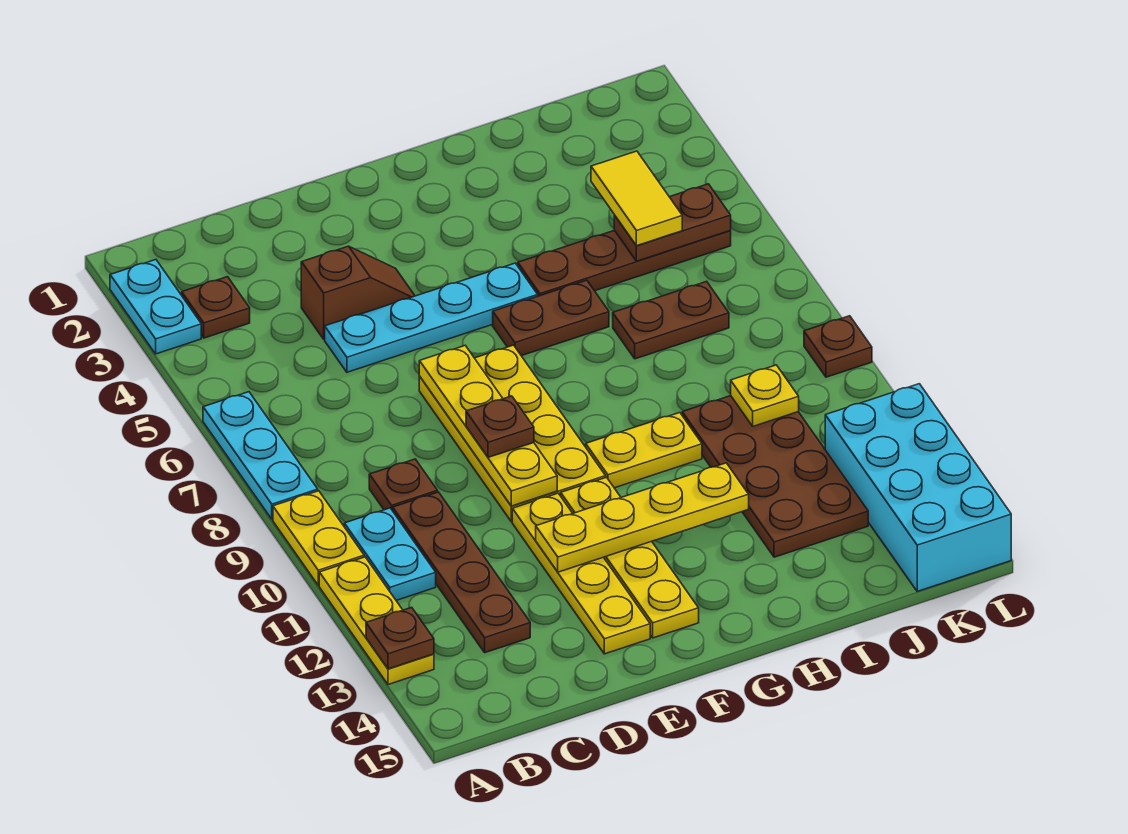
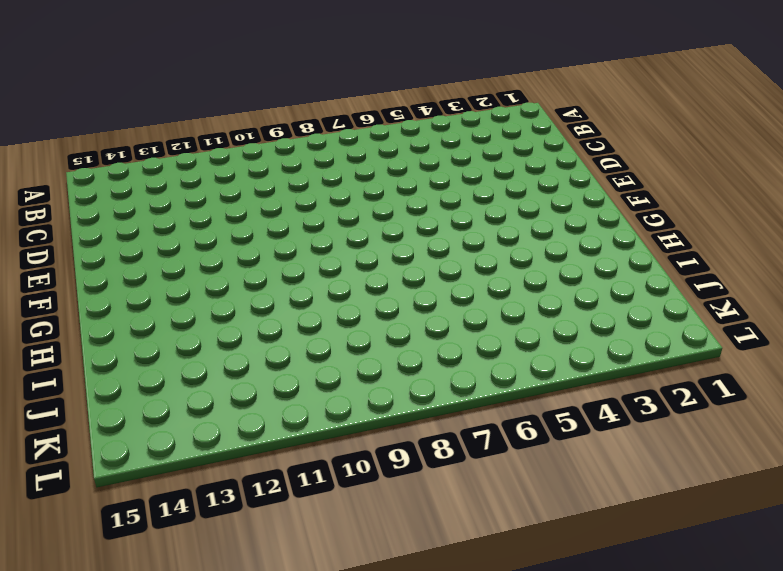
none -> cyan plate A2:A3 level 1
none -> cyan plate A6:A8 level 1
none -> yellow plate A9:A10 level 1

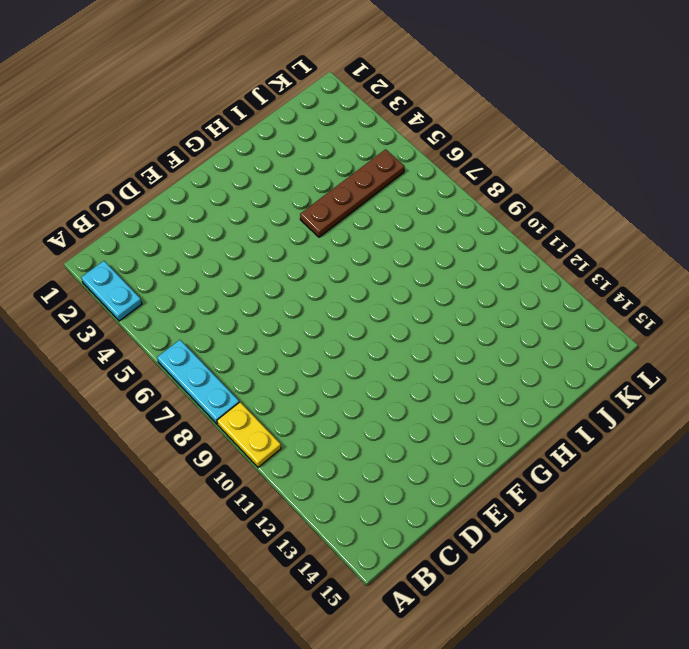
none -> yellow plate A11:A13 level 1
none -> brown plate B3 level 1
none -> cyan plate B10:B11 level 1

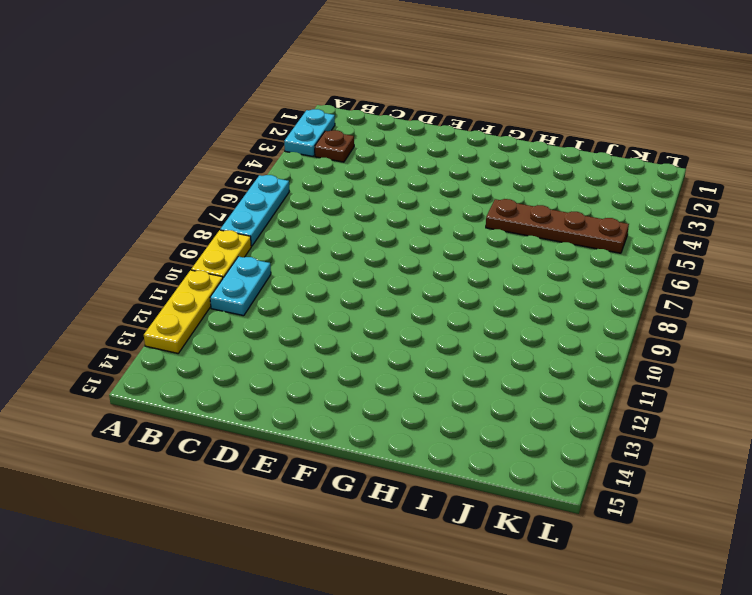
none -> brown plate C9 level 1
none -> brown plate C10:C13 level 1
none -> brown slope D4:E4 level 1 top D

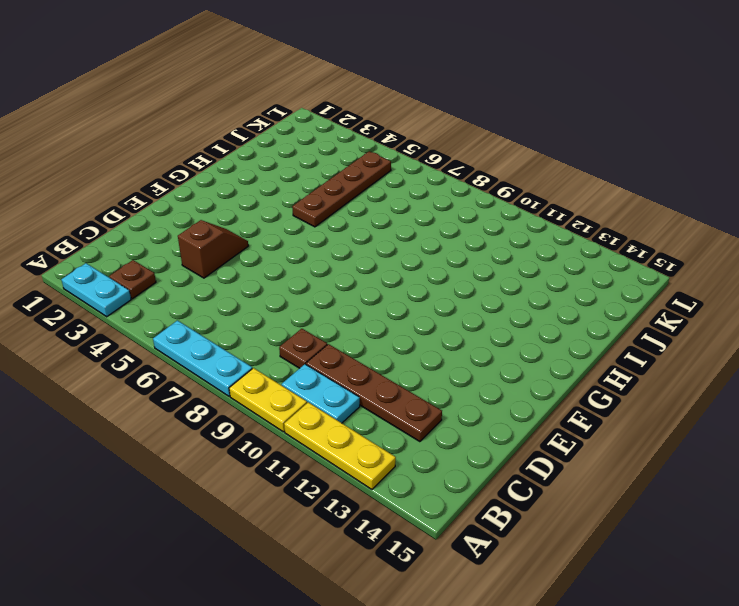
none -> cyan plate D5:G5 level 1
none -> yellow plate E7:F10 level 1
none -> yellow plate E11:E14 level 1

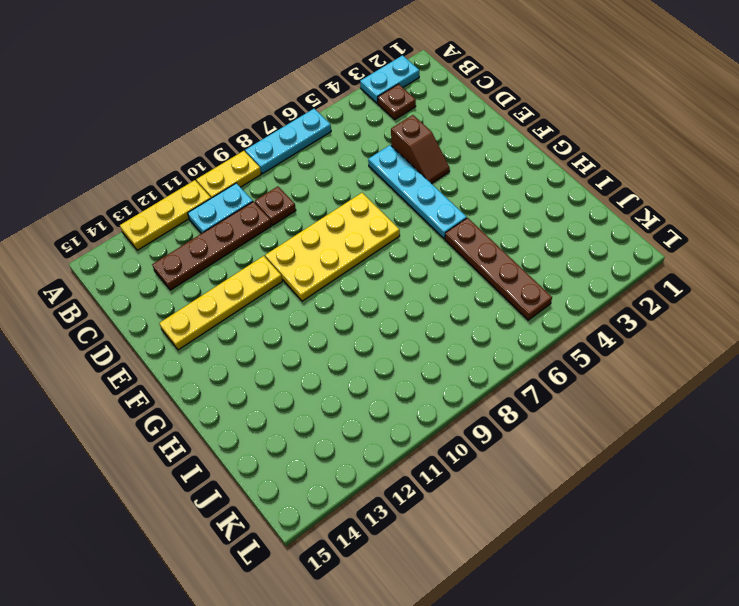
none -> yellow plate F11:F14 level 1
none -> brown plate G6:H6 level 1
none -> yellow plate G10:H10 level 1

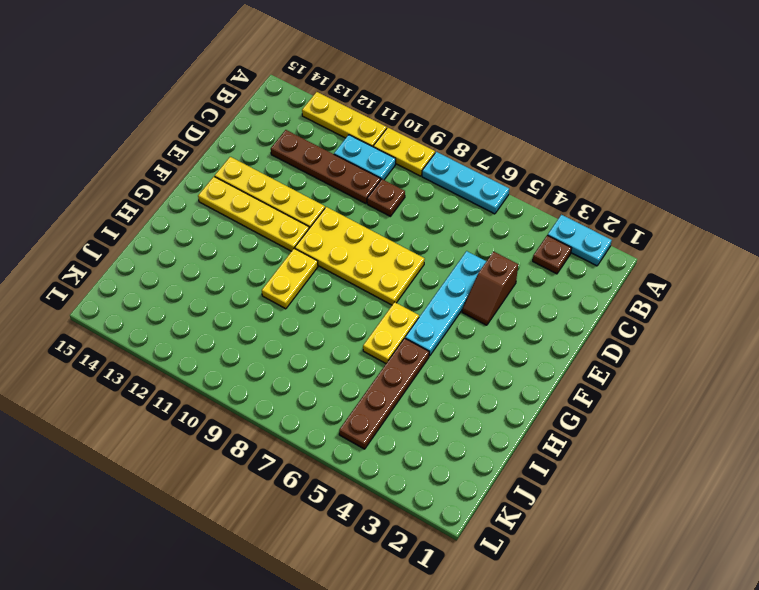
yellow plate G6:H6 level 1 -> brown plate G6:H6 level 1
none -> brown plate I7:J7 level 1
none -> brown plate I10:J13 level 1
none -> cyan brick K12:L15 level 1

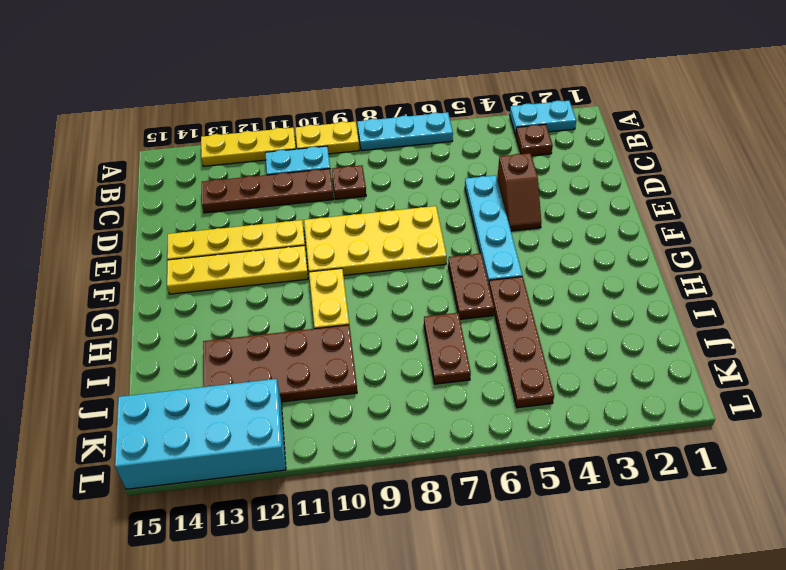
none -> brown plate L9 level 1
none -> brown plate A13 level 2
none -> yellow plate E7:E10 level 2

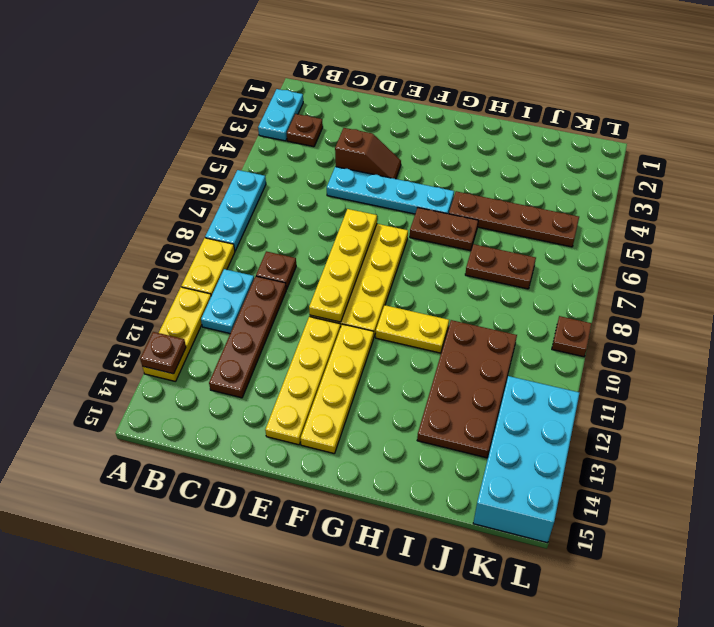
none -> yellow plate E12:H12 level 2
none -> brown plate J5:K5 level 2
none -> yellow plate J10 level 2

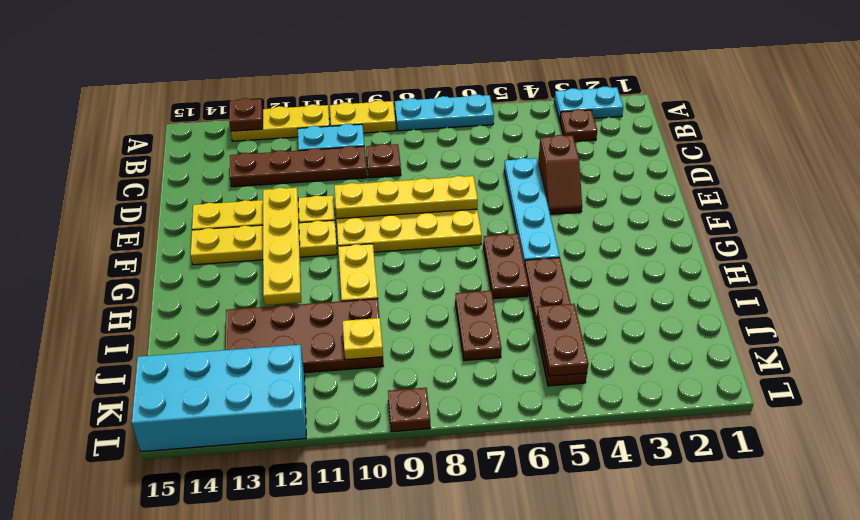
none -> brown plate E9 level 3
none -> yellow tile J4:J5 level 3

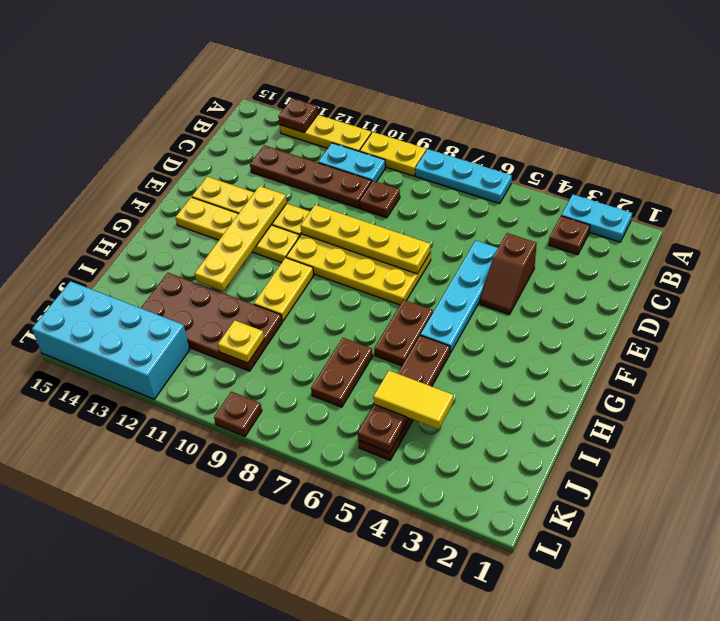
none -> brown plate E9 level 3

